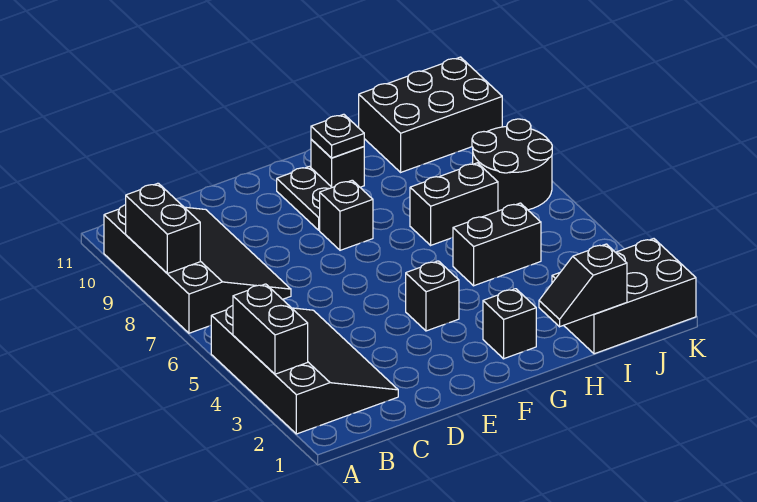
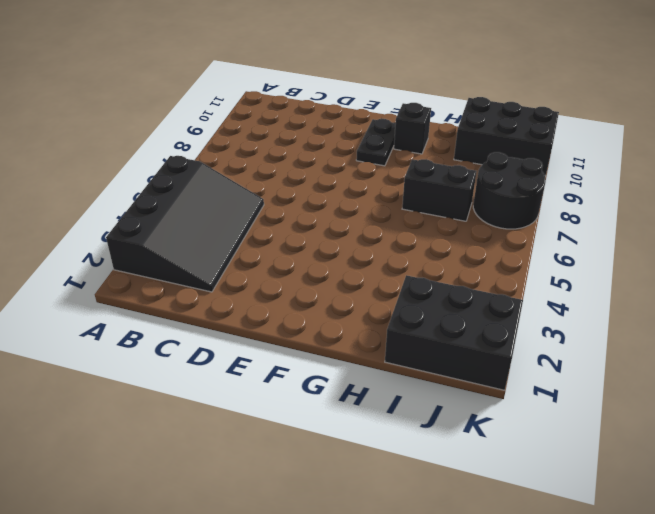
none -> black slope A7:C10 level 1 top A
none -> black brick F4 level 1
none -> black brick F8 level 1

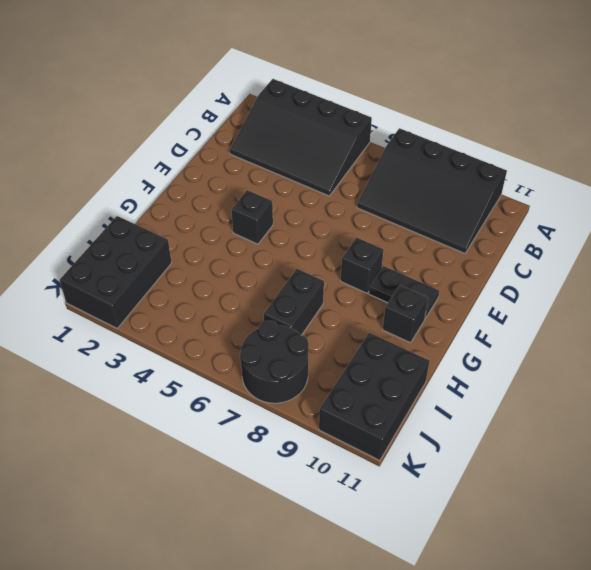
none -> black brick G2 level 1
none -> black brick H5:I5 level 1
none -> black brick A3:A4 level 2

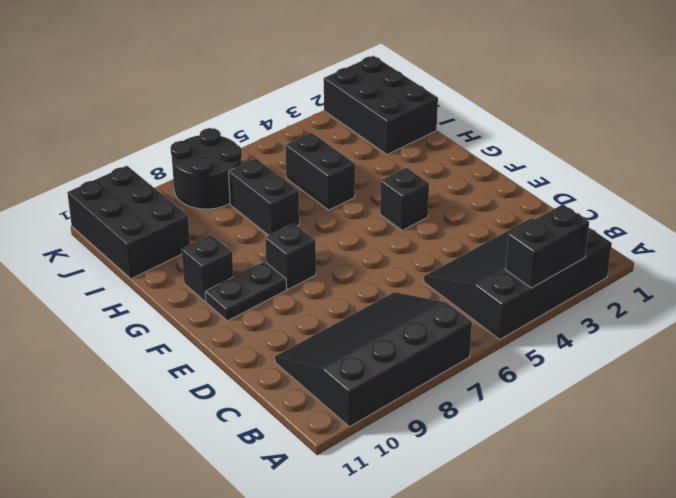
none -> black brick G2 level 1
none -> black brick A8:A9 level 2
none -> black plate G10 level 2

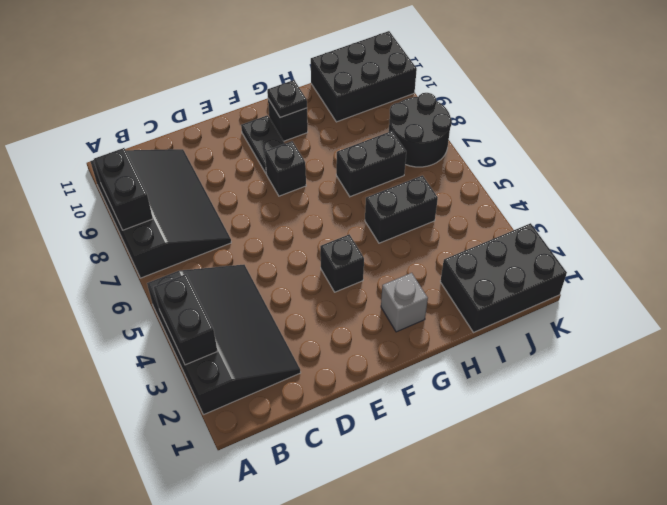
grey brick G2 level 1 -> black brick G2 level 1
none -> black slope H1:I1 level 2 top I

